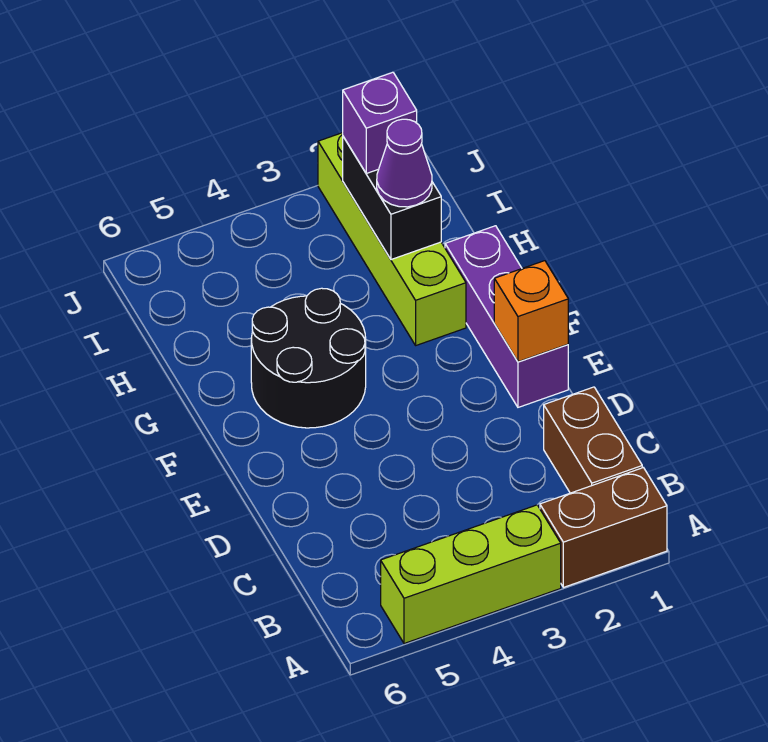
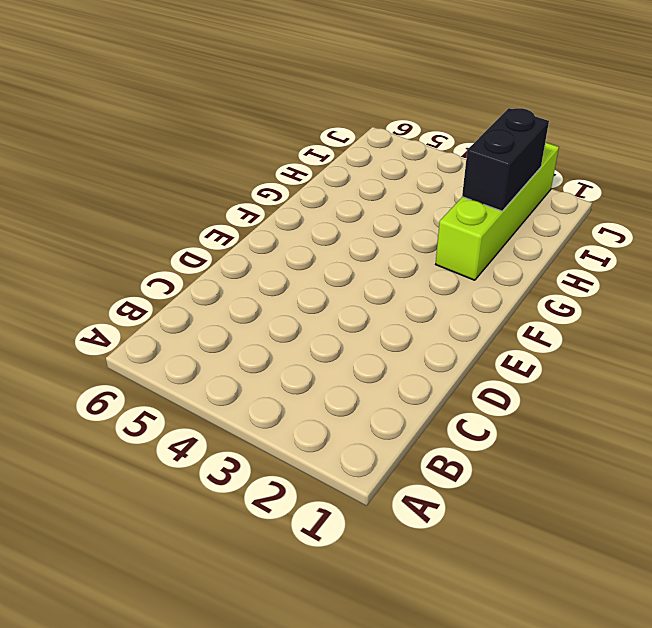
none -> brown brick A1:A2 level 1
none -> lime brick A3:A5 level 1

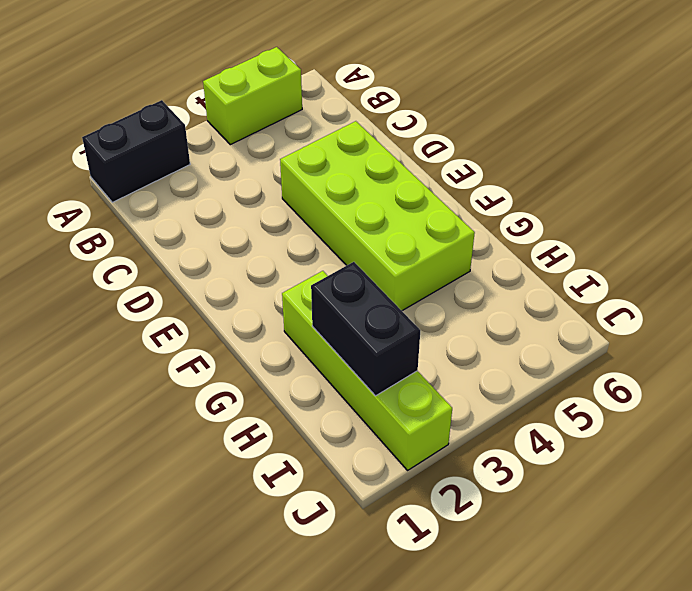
black brick A1:A2 level 1 -> brown brick A1:A2 level 1
lime brick A4:A5 level 1 -> lime brick A3:A5 level 1
lime brick D4:G5 level 1 -> black round brick F4:G5 level 1
none -> brown brick B1:C1 level 1
none -> purple brick E1:G1 level 1

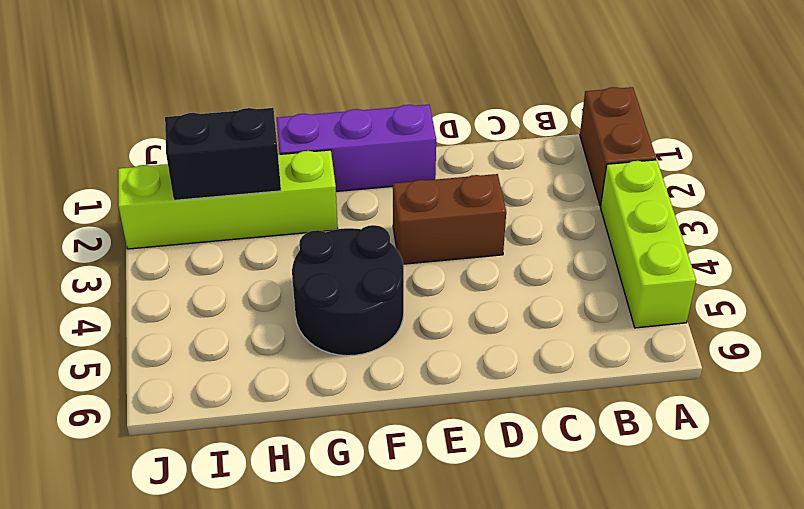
brown brick D3:E3 level 1 -> brown brick B1:C1 level 1
none -> orange brick E1 level 2
none -> purple cone H2 level 3

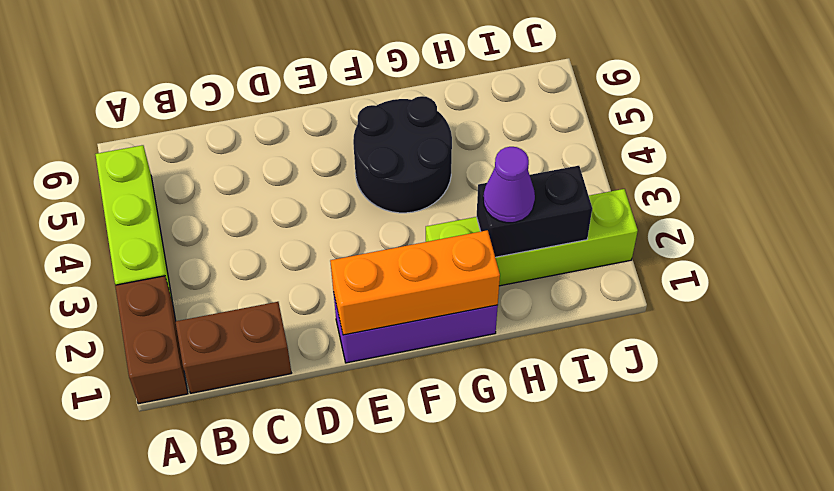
orange brick E1:G1 level 2 -> orange brick E1 level 2
none -> purple brick I2 level 3

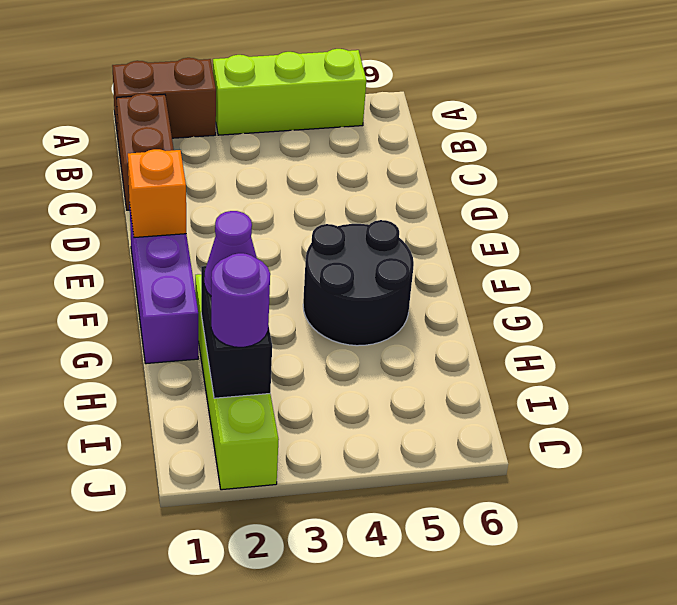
purple round brick I2 level 3 -> purple brick I2 level 3

